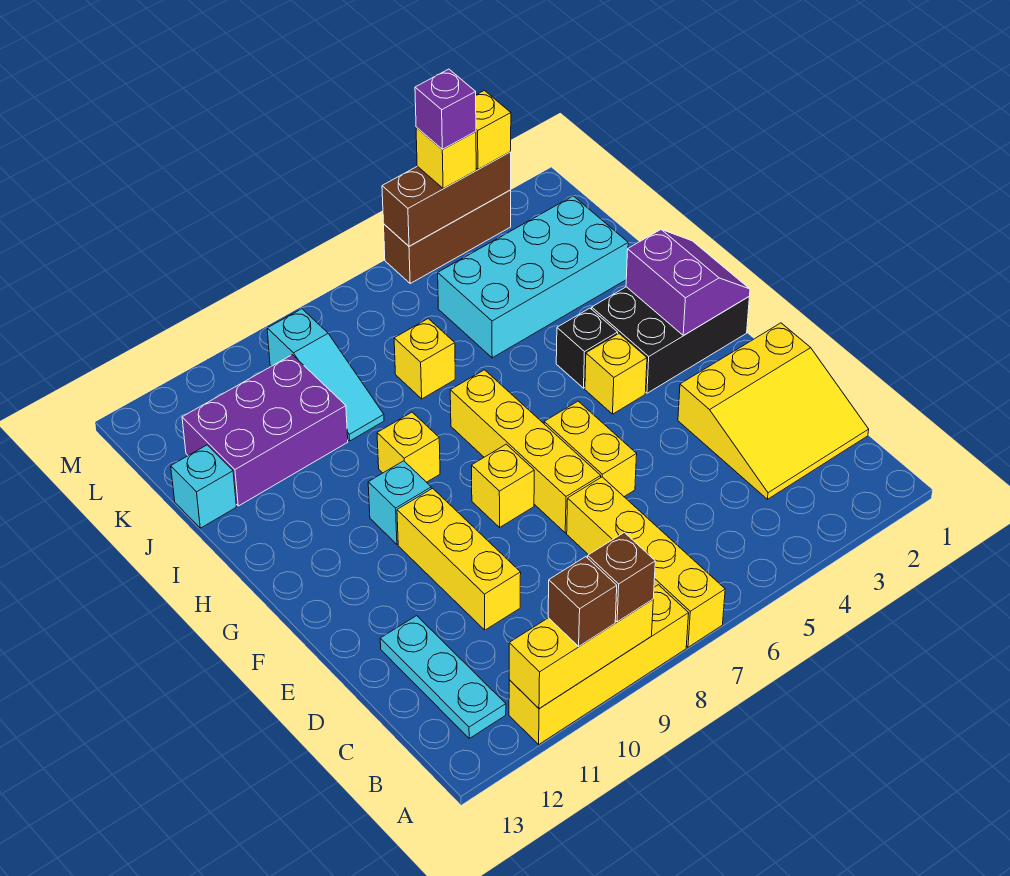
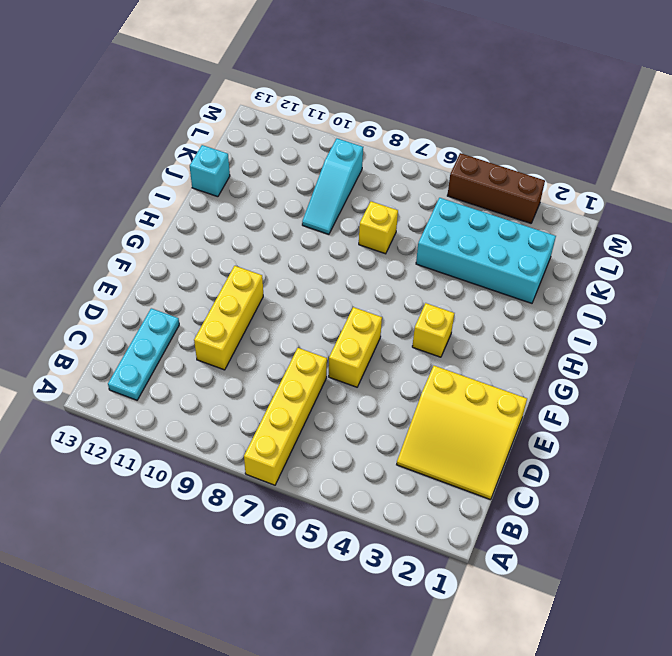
none -> yellow brick A8:A11 level 1
none -> yellow brick E7:H7 level 1
none -> yellow brick F8 level 1

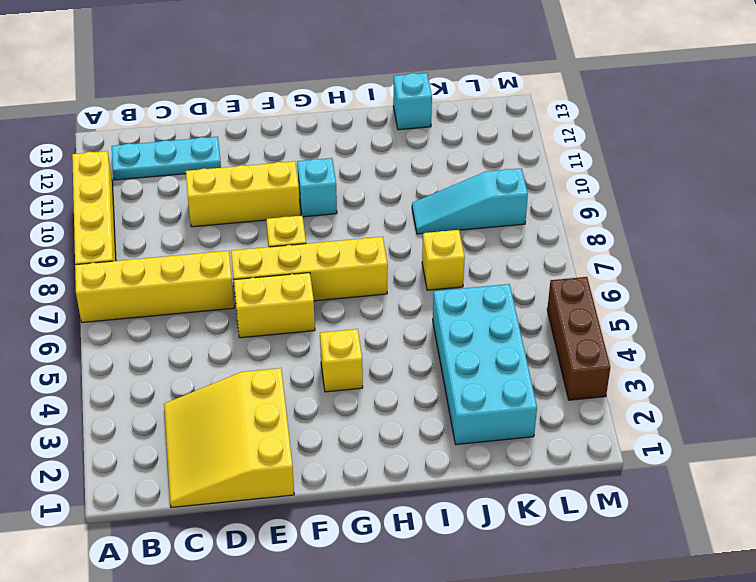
none -> black brick G1:H3 level 1
none -> black brick H4 level 1
none -> yellow brick H9 level 1

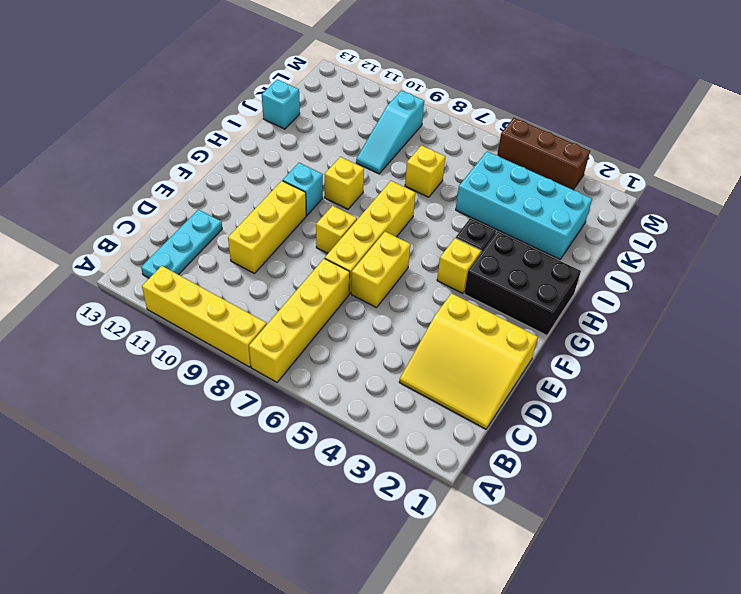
none -> purple brick J10:K12 level 1
none -> yellow brick A9:A11 level 2
none -> purple slope G1:H2 level 2 top 2

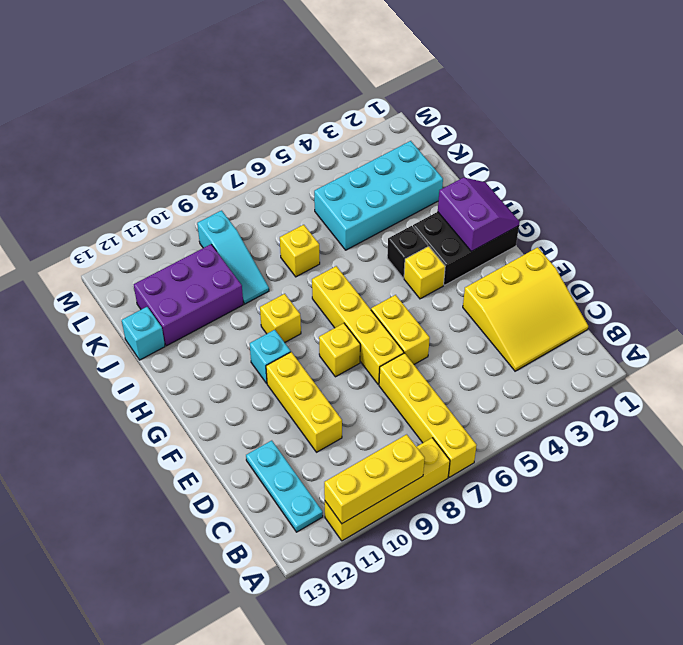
none -> brown brick M3:M5 level 1
none -> brown brick M3:M5 level 2
none -> brown brick A9 level 3

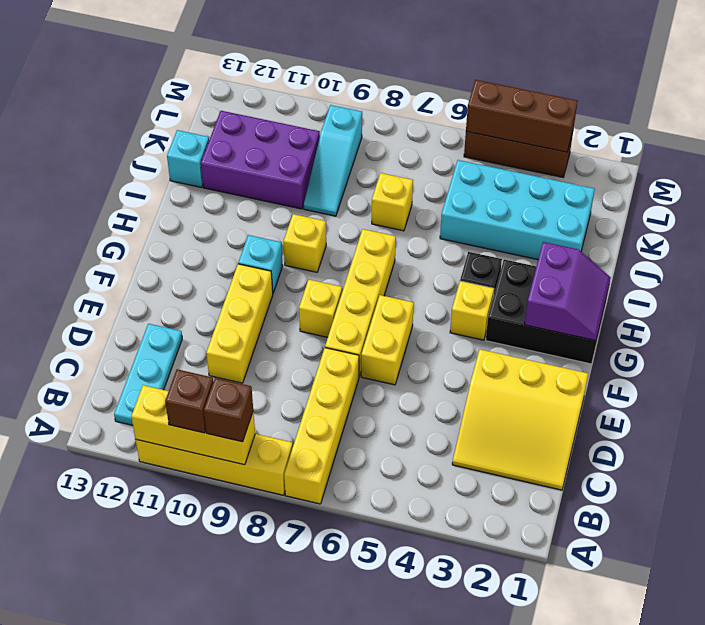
none -> yellow brick M3 level 3
none -> yellow brick M4 level 3
none -> purple brick M4 level 4

